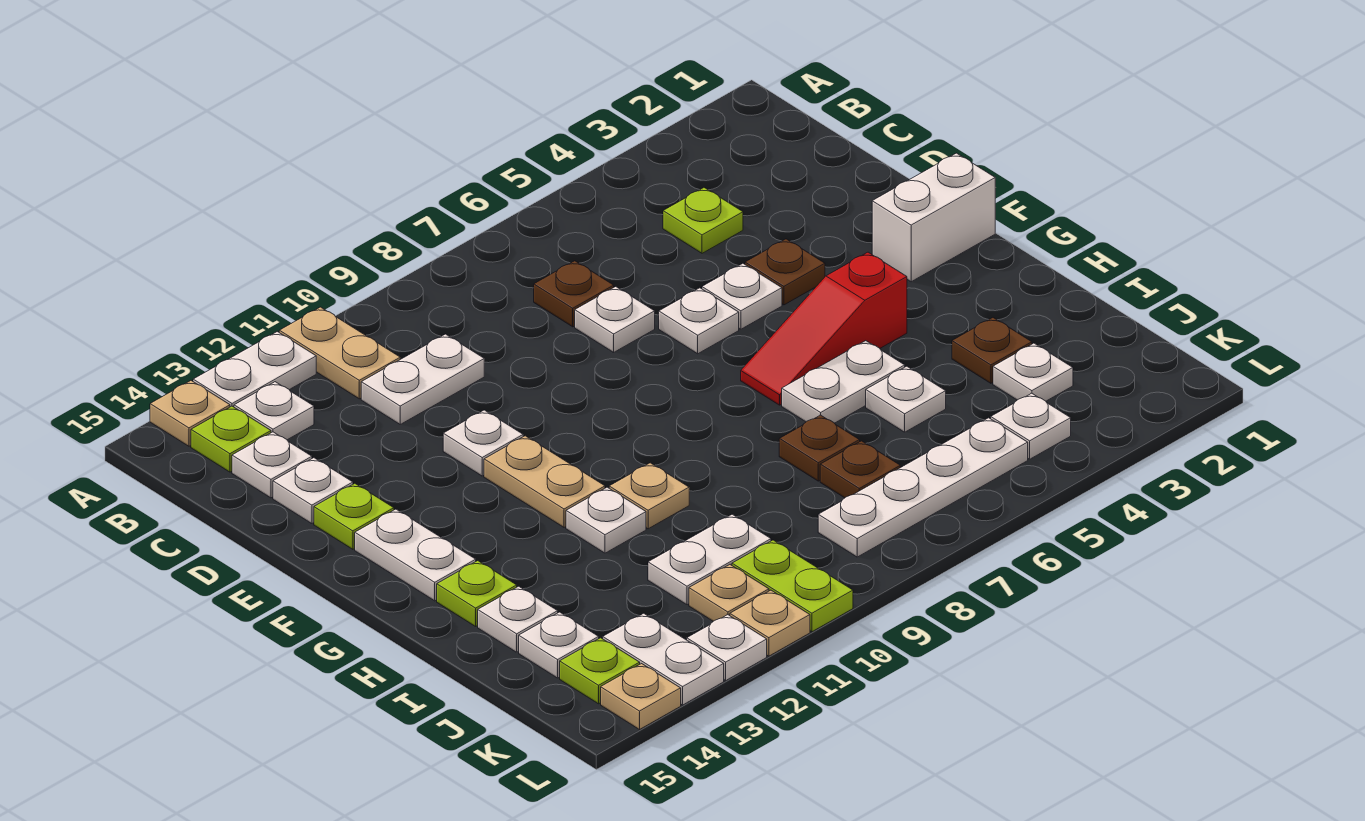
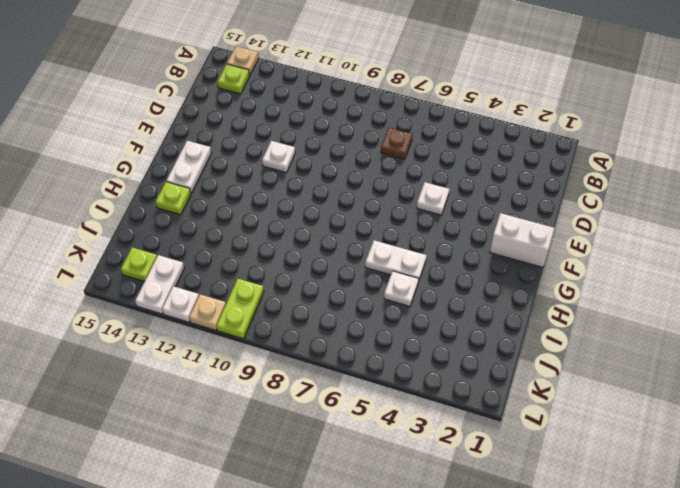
none -> tan plate A11:B11 level 1
none -> white plate A12:A13 level 1
none -> white plate B13 level 1
none -> lime plate C4 level 1

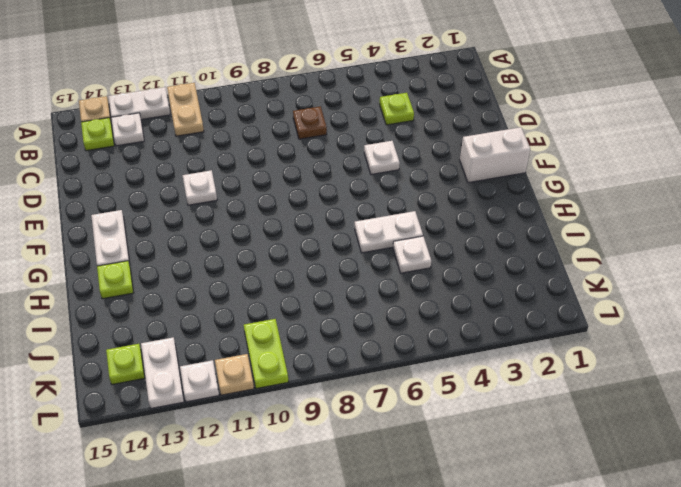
none -> white plate C10:C11 level 1
none -> white plate C14 level 1
none -> white plate D7 level 1
none -> white plate D14 level 1

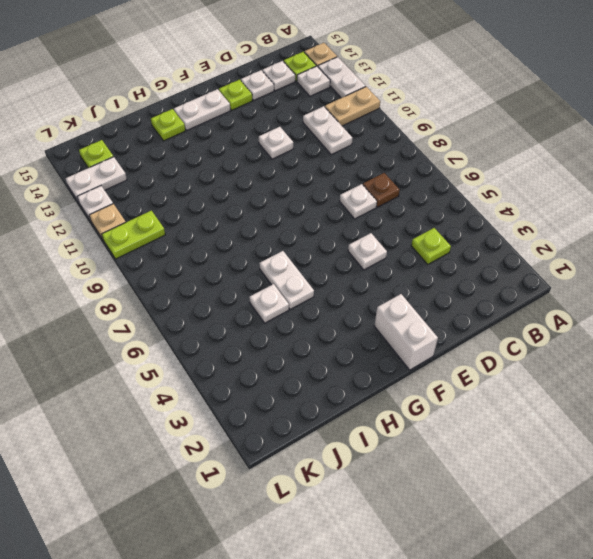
none -> brown plate E4 level 1
none -> white plate E6 level 1
none -> tan plate F11:G11 level 1
none -> red slope G4:G6 level 1 top 4

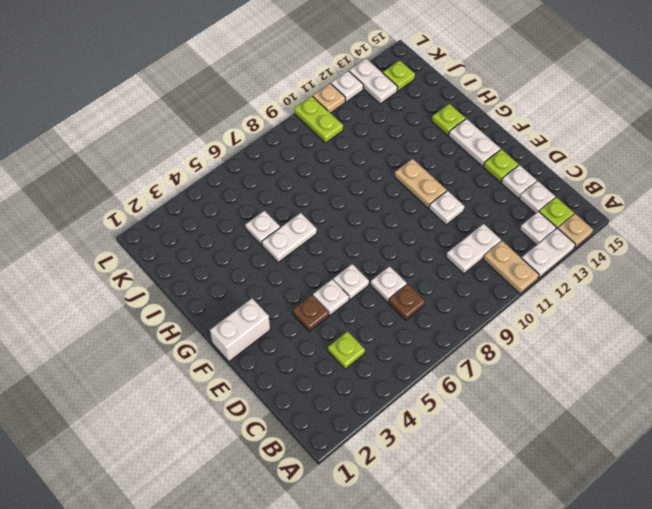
none -> red slope G4:G6 level 1 top 4
none -> tan plate H10 level 1
none -> white plate H11 level 1
none -> brown plate I3 level 1

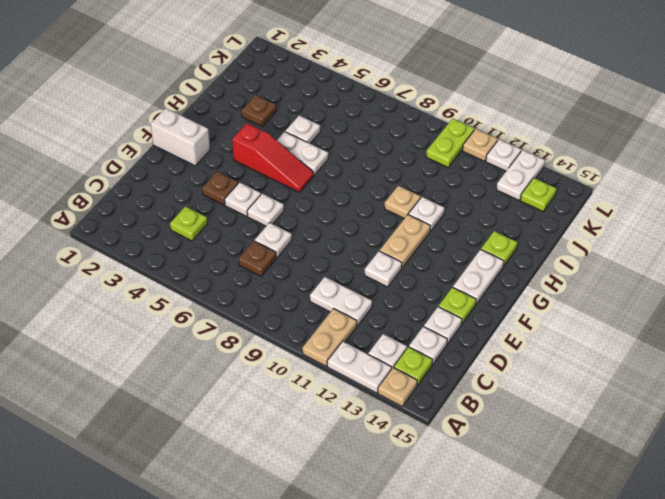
none -> brown plate I7 level 1
none -> white plate I14 level 1
none -> white plate J3 level 1
none -> brown plate J7 level 1

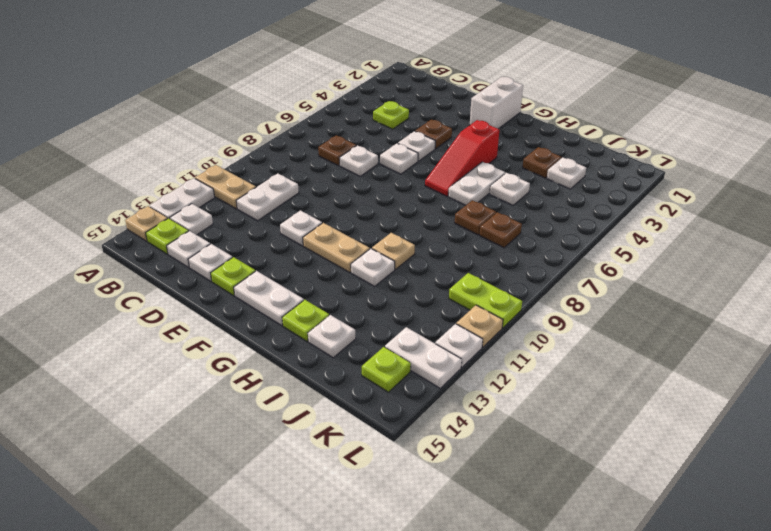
none -> white plate J10:J11 level 1
none -> white plate J14 level 1
none -> white plate K4 level 1
none -> white plate K5:K8 level 1

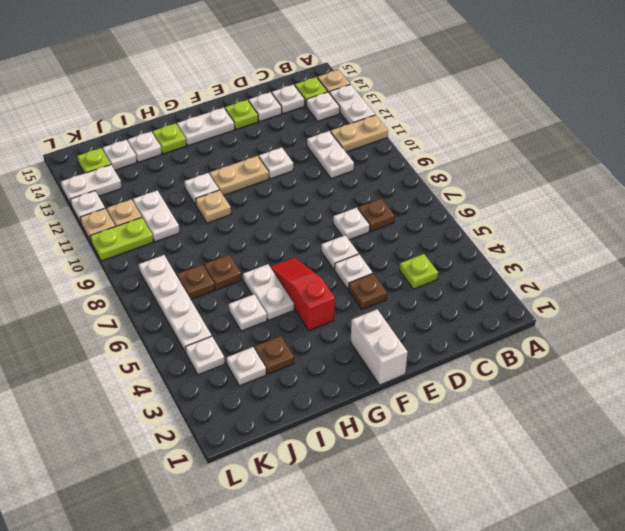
none -> tan plate L14 level 1

